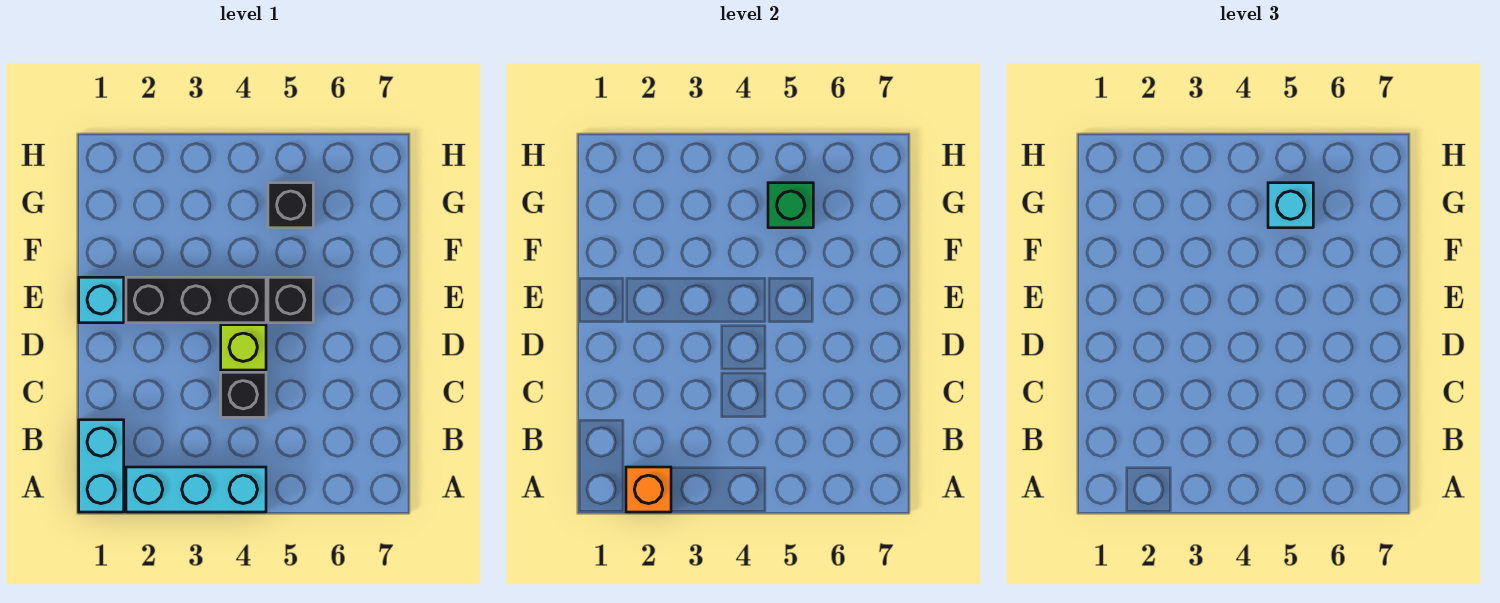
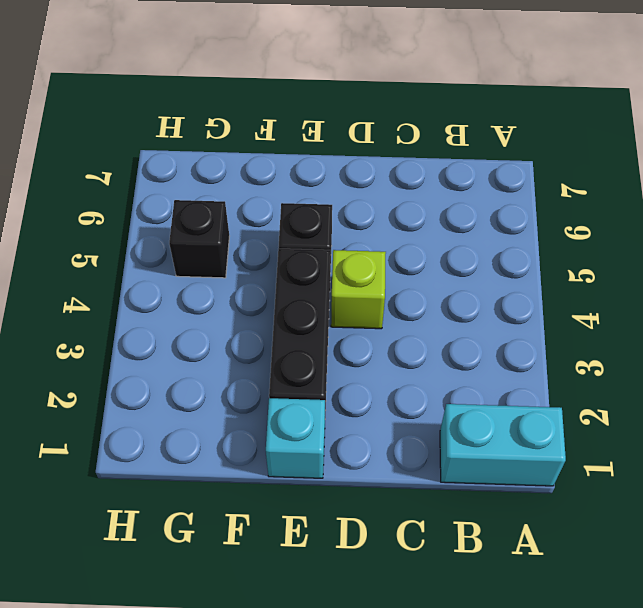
none -> cyan brick A2:A4 level 1
none -> black brick C4 level 1

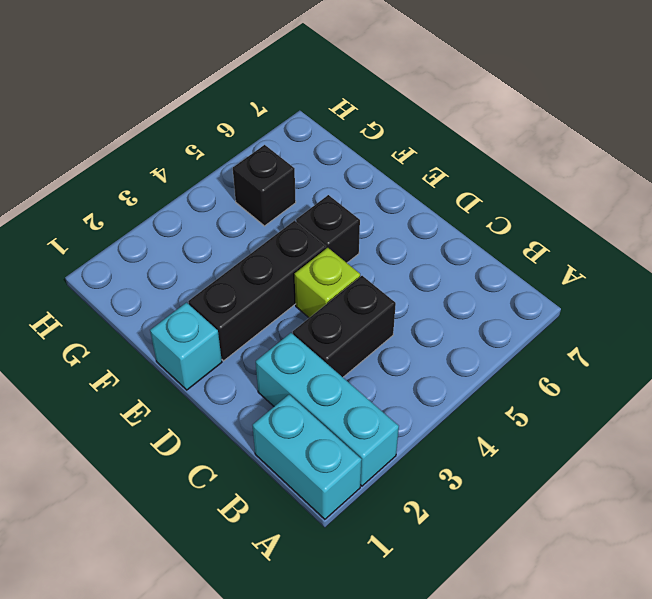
cyan brick A2:C2 level 1 -> cyan brick A2:A4 level 1
black brick C3:C4 level 1 -> black brick C4 level 1
none -> orange brick A2 level 2
none -> green brick G5 level 2

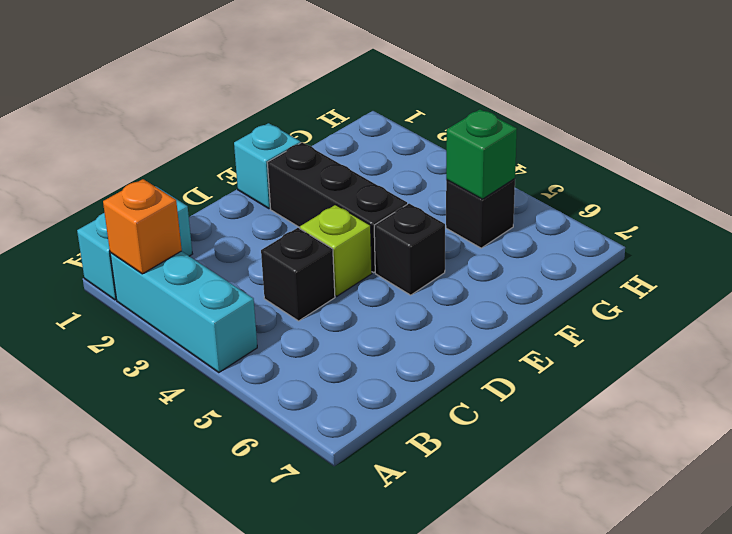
none -> cyan brick G5 level 3

